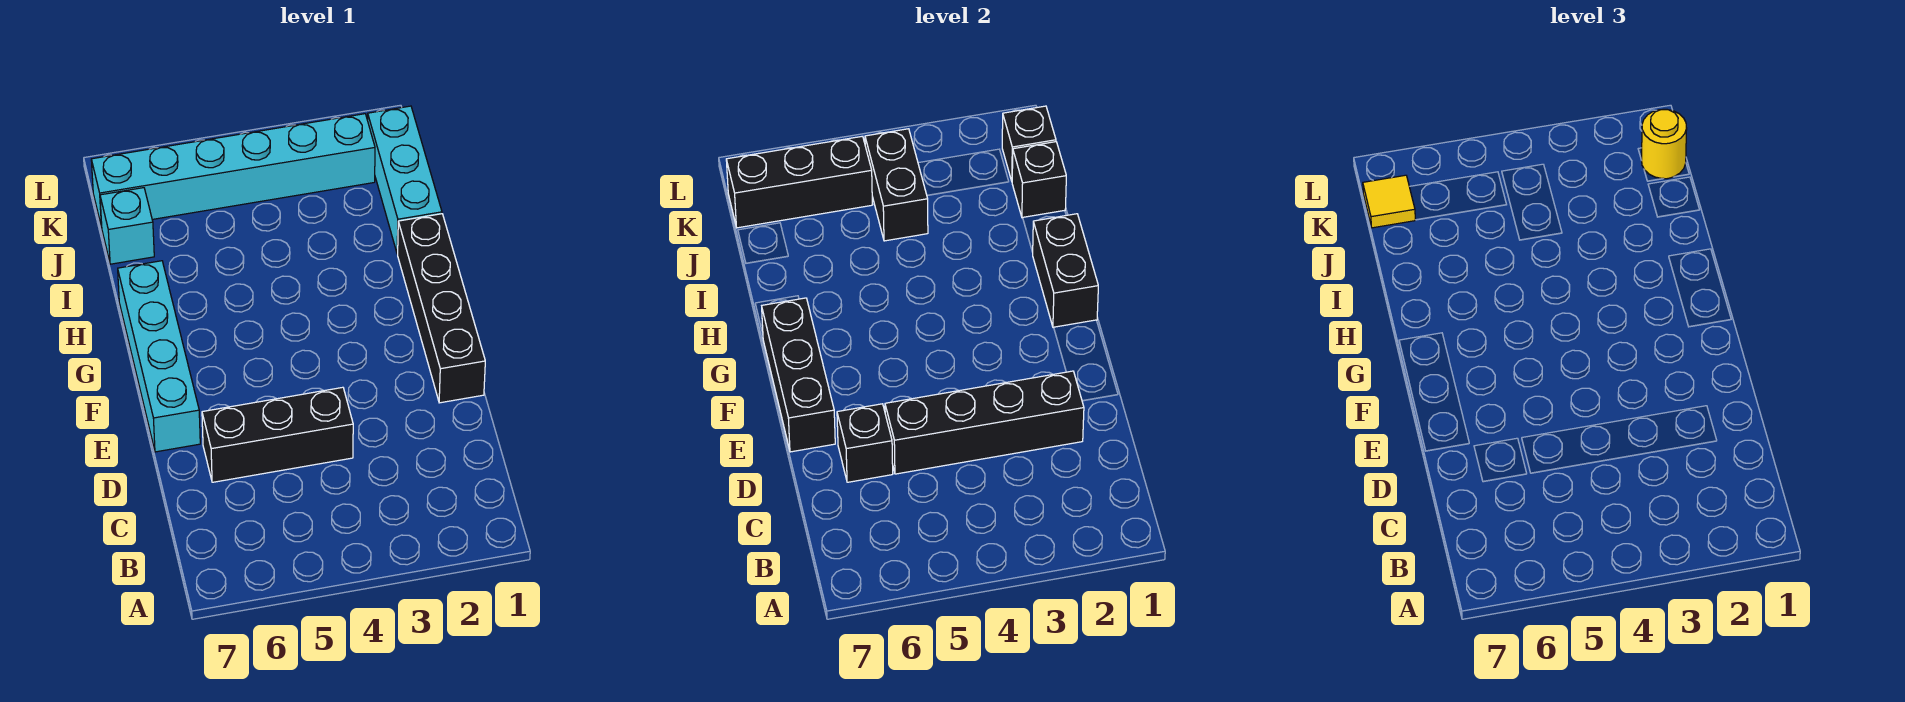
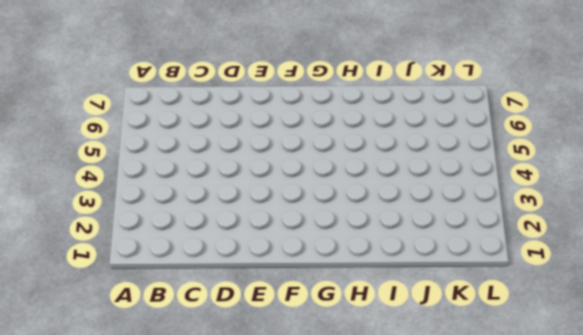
none -> black brick D4:D6 level 1
none -> black brick E1:H1 level 1
none -> cyan brick E7:H7 level 1

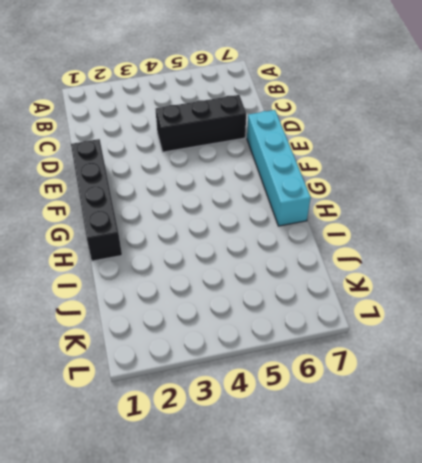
none -> cyan brick I1:K1 level 1
none -> cyan brick J7 level 1
none -> cyan brick K2:K7 level 1

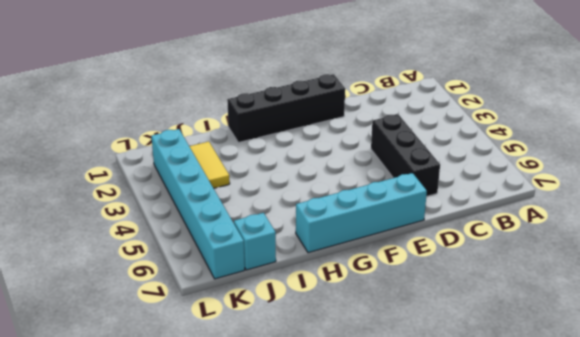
yellow tile J2:J3 level 1 -> none
none -> cyan brick I1:K1 level 1
none -> black brick D2:D5 level 2
none -> black brick D6 level 2

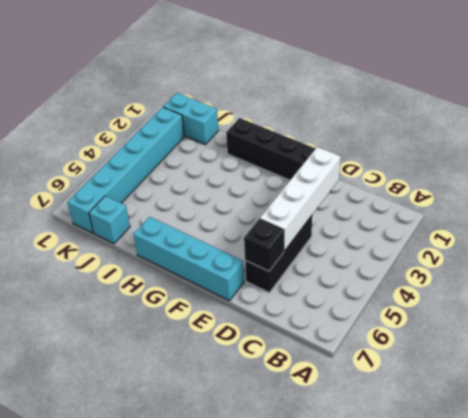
white brick D2:D5 level 2 -> black brick D2:D5 level 2
cyan brick J1:K1 level 1 -> cyan brick I1:K1 level 1
none -> black brick E7:G7 level 2
none -> black brick G1:H1 level 2
none -> black brick J1 level 2

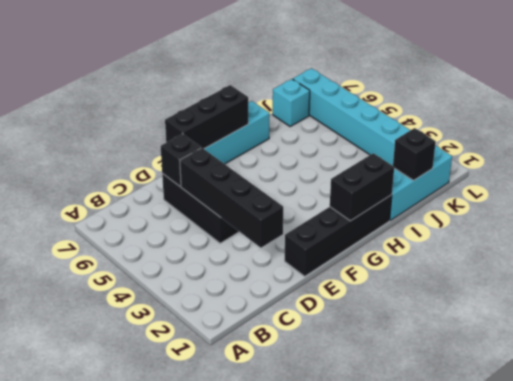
none -> black brick J4:K4 level 2
none -> black brick K1 level 2
none -> black brick K5:K7 level 2

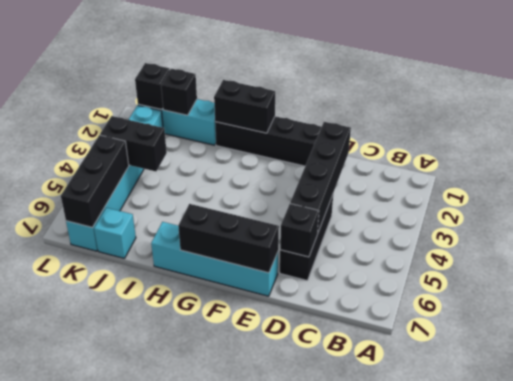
none -> yellow round brick K1 level 3
none -> yellow tile K7 level 3

